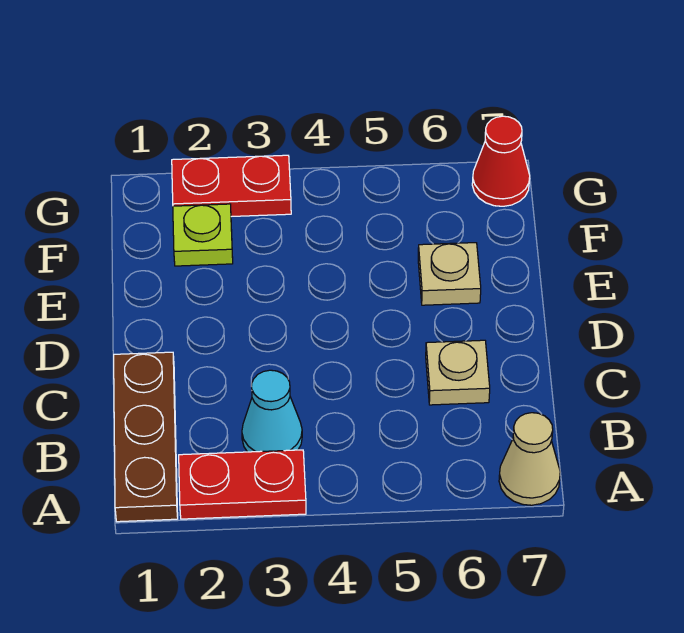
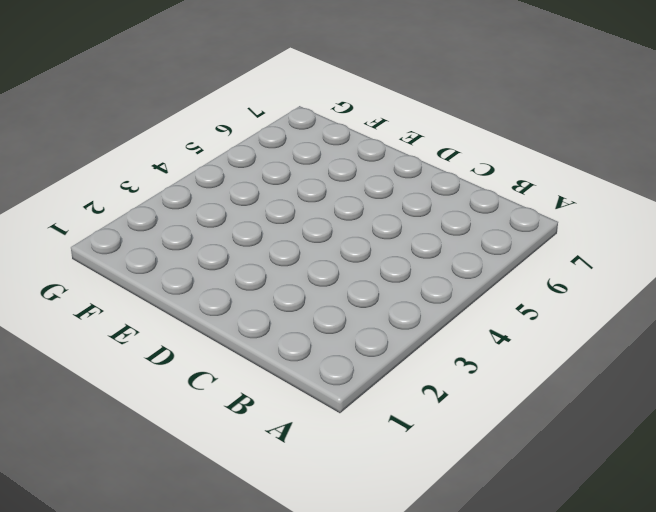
none -> brown plate A1:C1 level 1
none -> red plate A2:A3 level 1

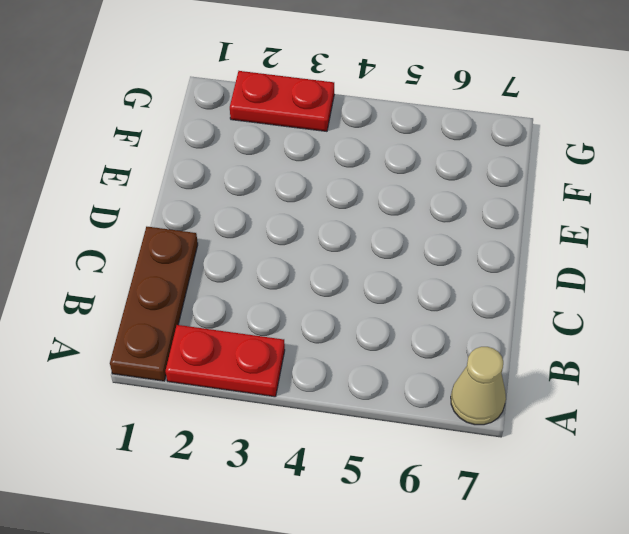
none -> cyan cone B3 level 1
none -> tan plate C6 level 1

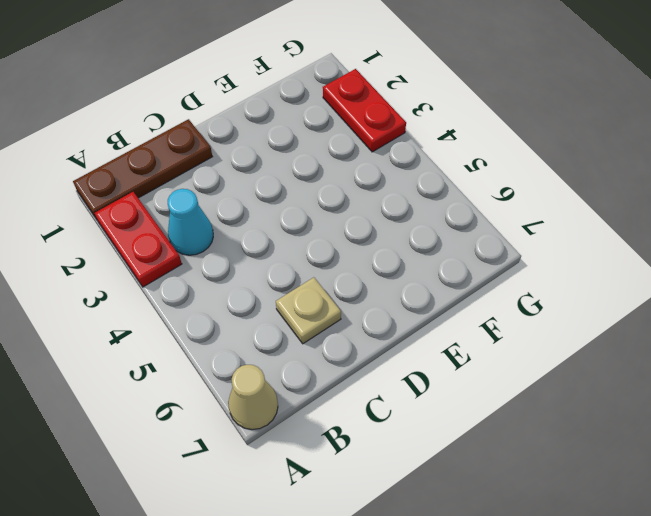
none -> tan plate E6 level 1
none -> lime plate F2 level 1

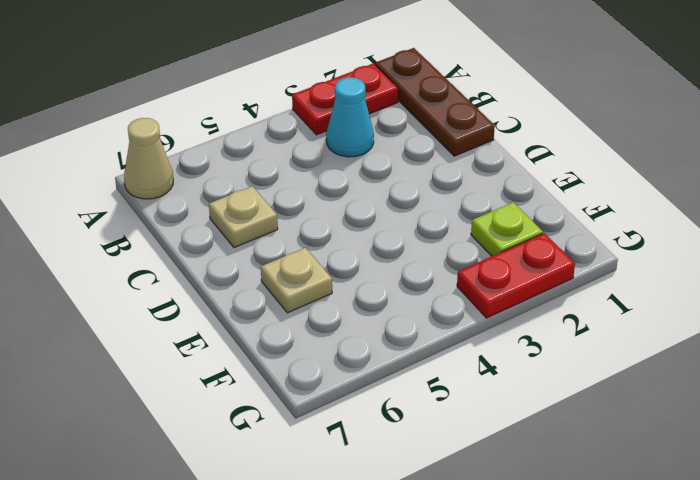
none -> red cone G7 level 1

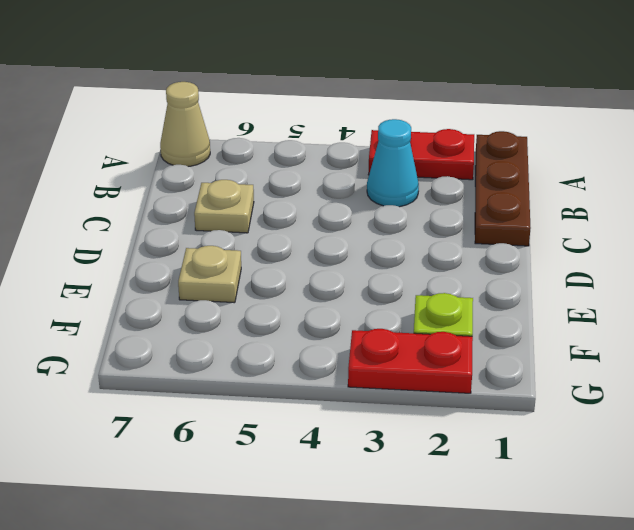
none -> red cone G7 level 1

